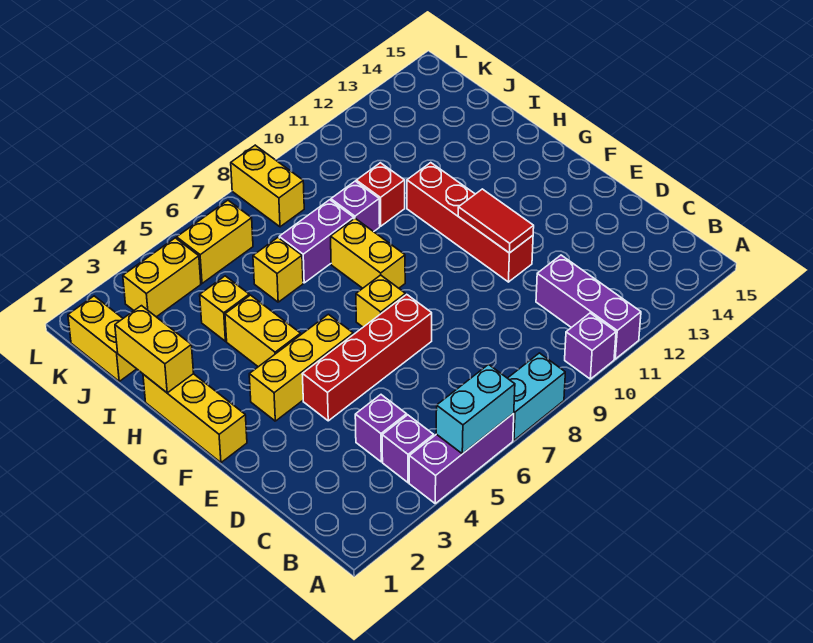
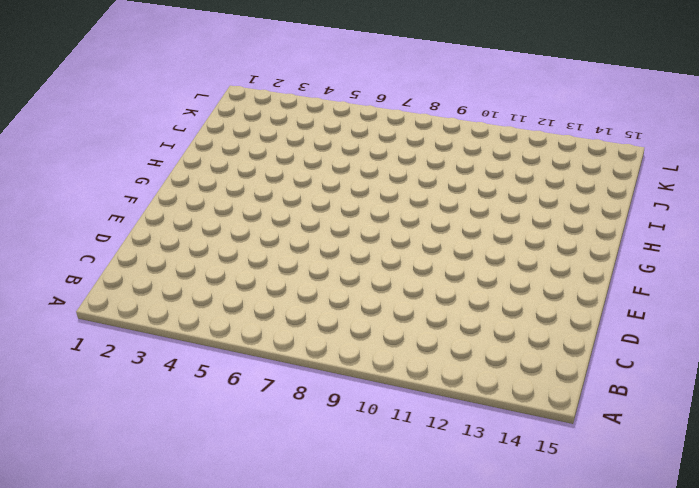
none -> purple brick A4:A6 level 1
none -> cyan brick A7:A8 level 1
none -> purple brick A10 level 1

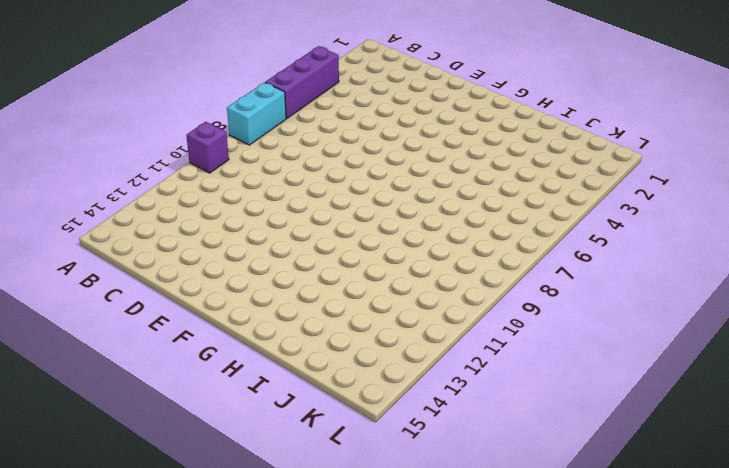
none -> purple brick A11:C11 level 1
none -> purple brick B4 level 1
none -> purple brick C4 level 1

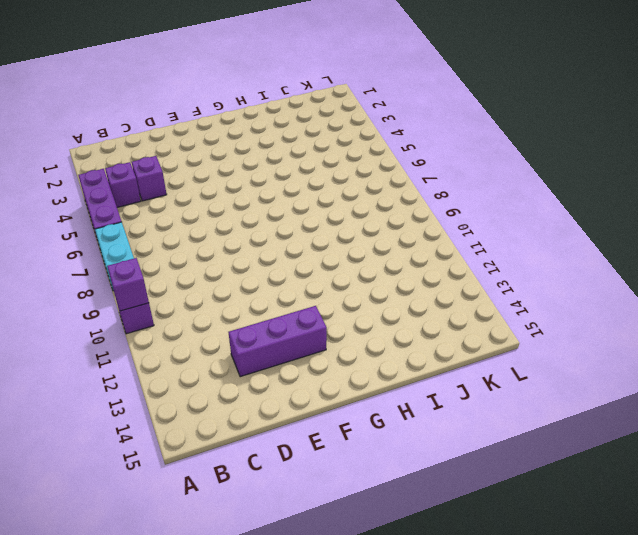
purple brick A10 level 2 -> purple brick I9 level 1
purple brick D13:F13 level 1 -> purple brick A11:C11 level 1
none -> red brick E4:E7 level 1
none -> red brick E11:H11 level 1
none -> yellow brick F1:H1 level 1

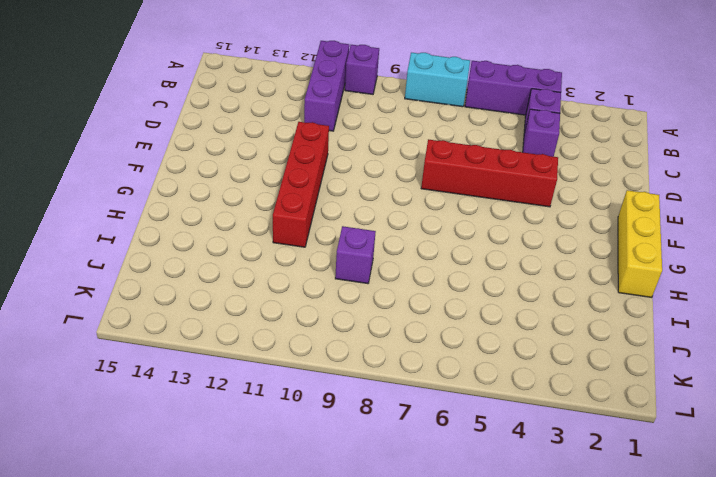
none -> yellow brick F3:F5 level 1
none -> yellow brick F7 level 1
none -> yellow brick G4:H4 level 1

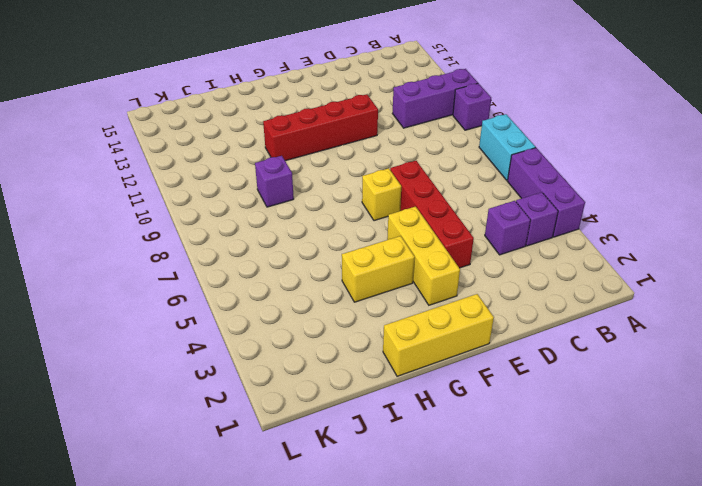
none -> yellow brick G8:H8 level 1
none -> yellow brick I4 level 1
none -> yellow brick I6 level 1

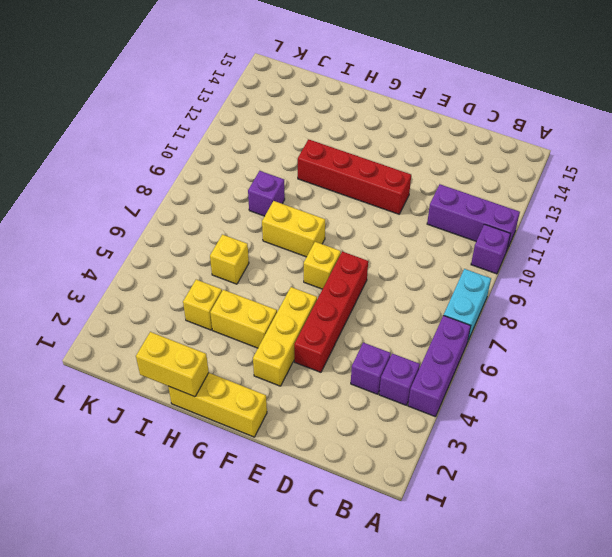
none -> purple brick I7:I8 level 1
none -> red brick I10 level 1
none -> yellow brick J1:K1 level 1

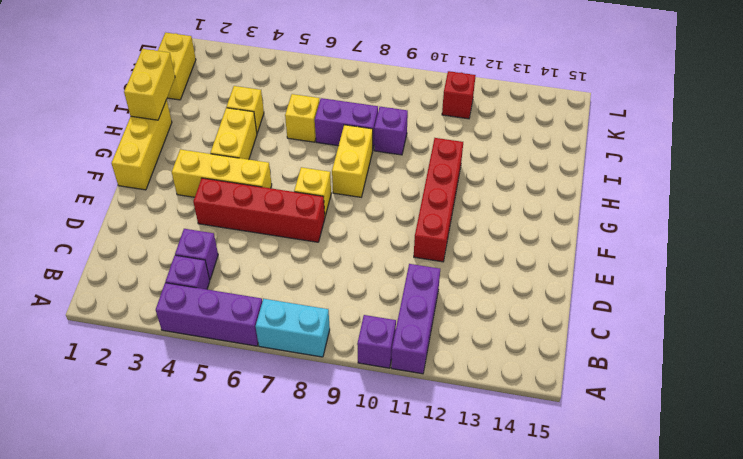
red brick K11 level 1 -> red brick I10 level 1
none -> yellow brick K3:K4 level 1
none -> yellow brick K5:K6 level 1
none -> yellow brick K8:L8 level 1

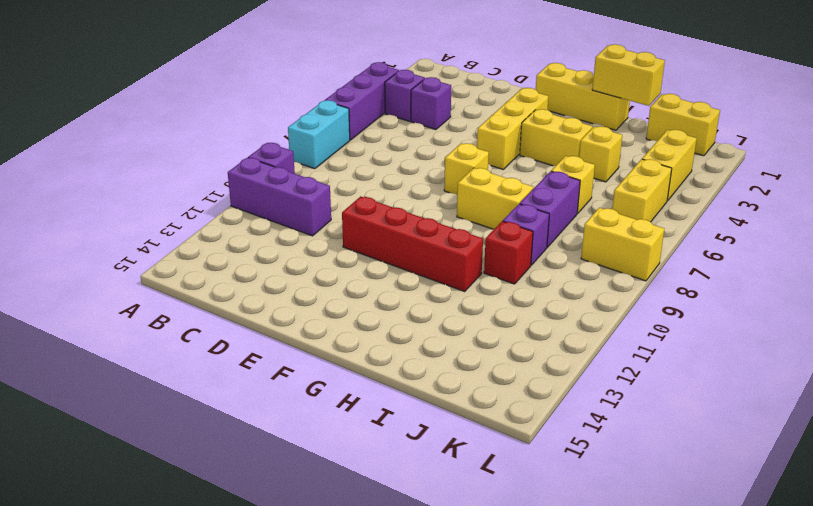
none -> red brick E4:E7 level 1
none -> cyan brick A5:A6 level 2
none -> red tile E11:F11 level 2

